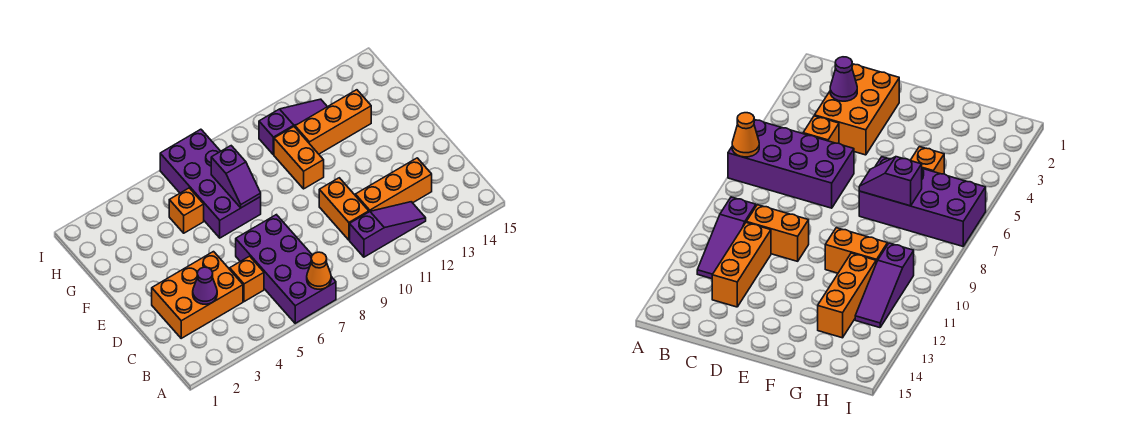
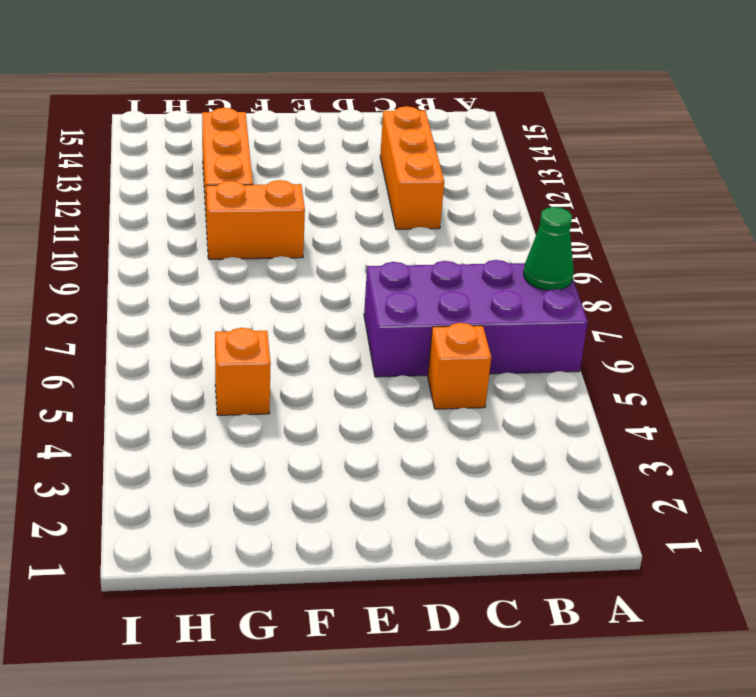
green cone A7 level 2 -> orange cone A7 level 2
none -> purple slope B10:B12 level 1 top 10
none -> orange brick C2:D4 level 1
none -> orange brick C10:D10 level 1

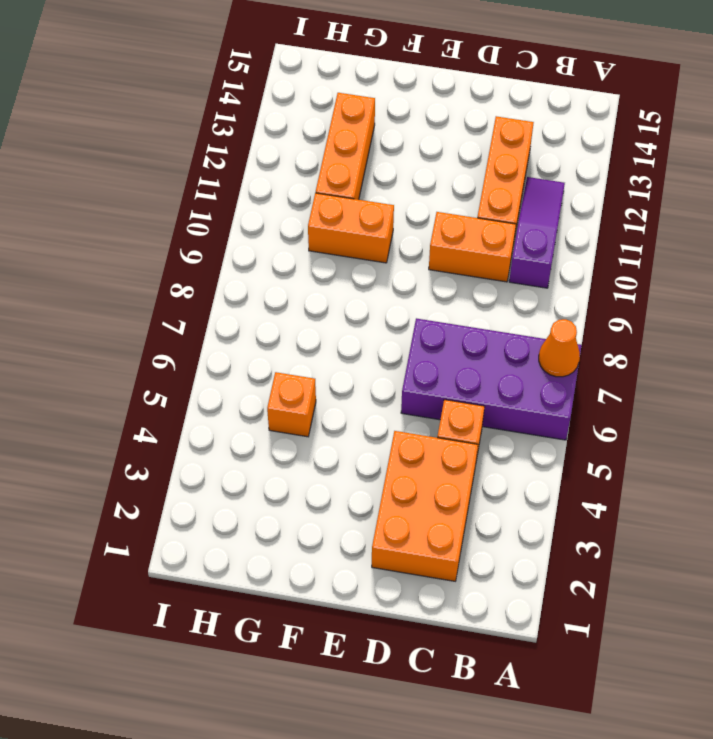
none -> purple brick F6:I7 level 1
none -> purple slope H10:H12 level 1 top 10
none -> purple cone C3 level 2

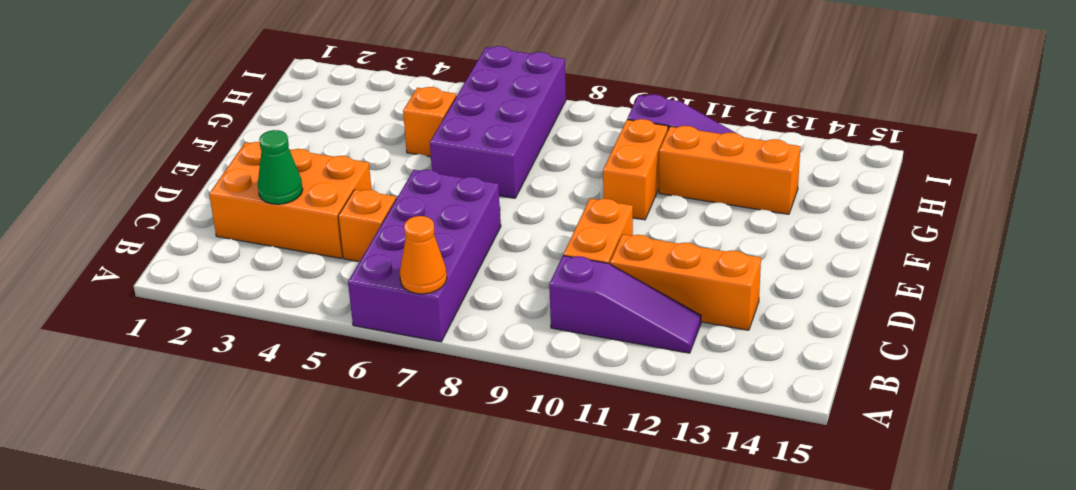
green cone C3 level 2 -> purple cone C3 level 2
none -> purple slope F7:G7 level 2 top G

